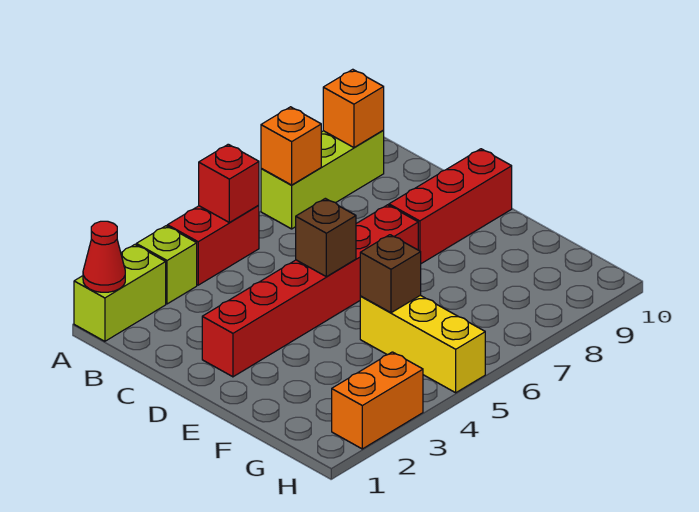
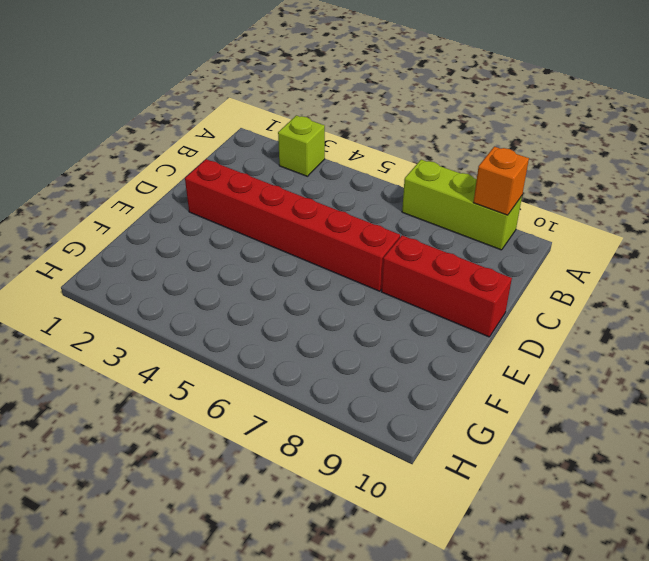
none -> lime brick A1:A2 level 1
none -> red brick A4:A5 level 1
none -> yellow brick F5:H5 level 1

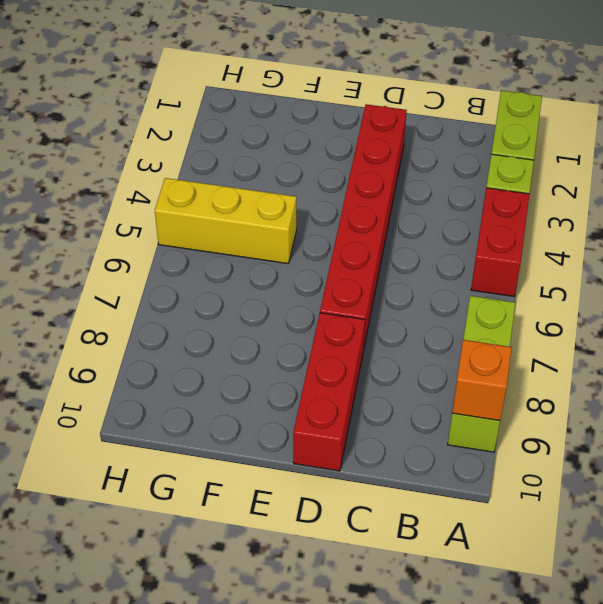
none -> orange brick H2:H3 level 1
none -> red cone A1 level 2
none -> red brick A5 level 2

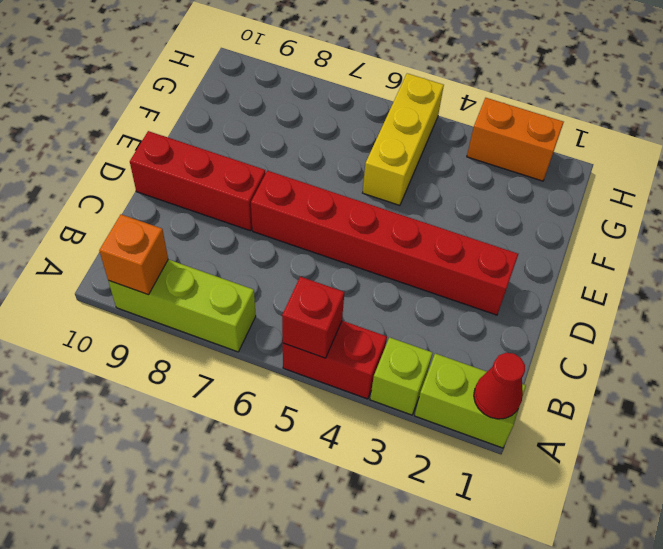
none -> orange brick A7 level 2
none -> brown brick D5 level 2
none -> brown brick F5 level 2

